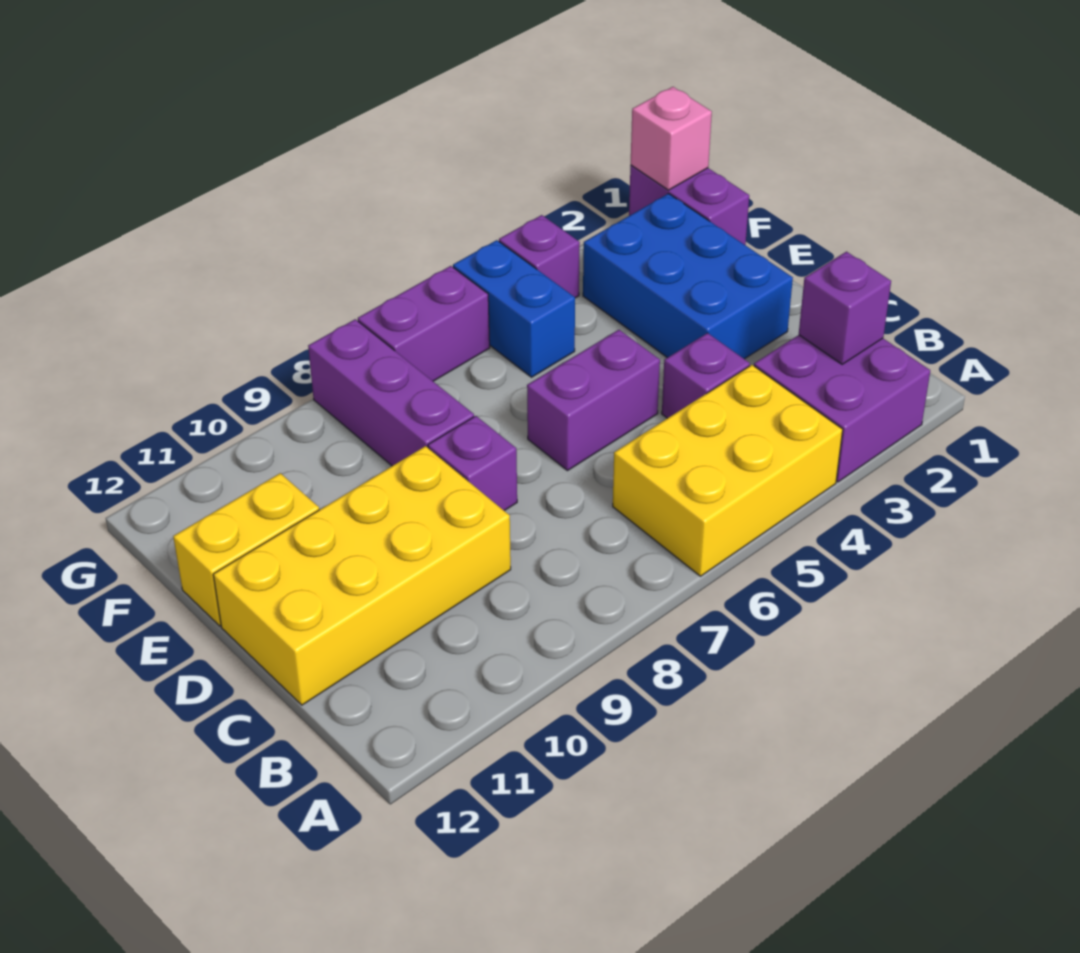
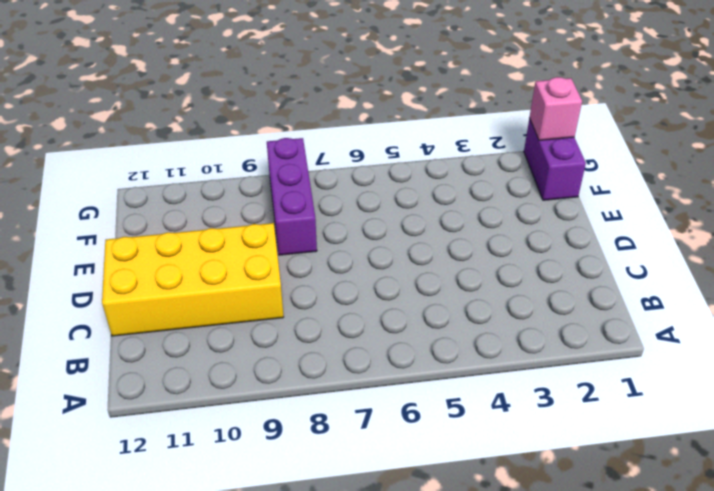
none -> purple brick A2:B3 level 1
none -> yellow brick A4:B6 level 1
none -> purple brick C4 level 1

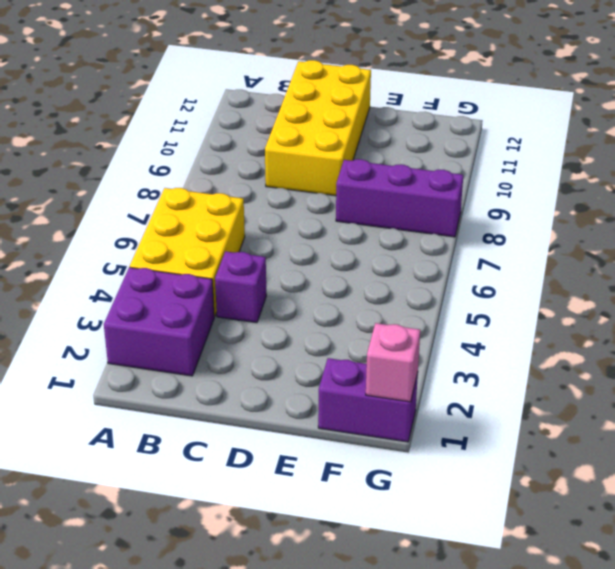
none -> blue brick D2:F3 level 1
none -> purple brick D5:D6 level 1
none -> purple brick D8 level 1

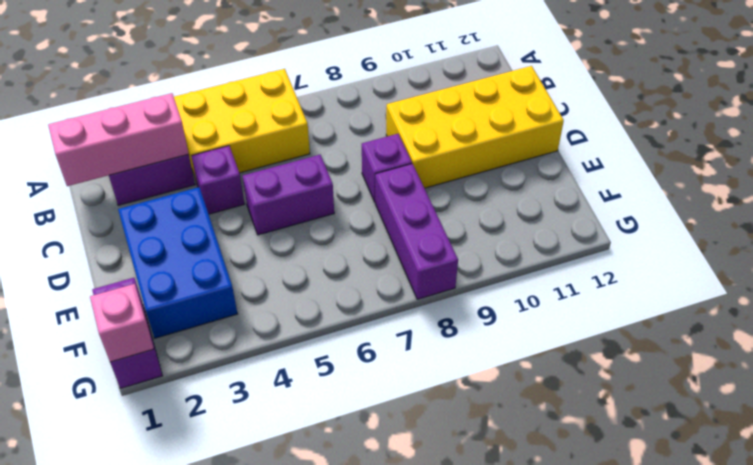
pink brick B1:B3 level 2 -> purple brick B2 level 2
none -> yellow brick E11:E12 level 1
none -> blue brick F5:G5 level 1
none -> purple brick G4 level 1

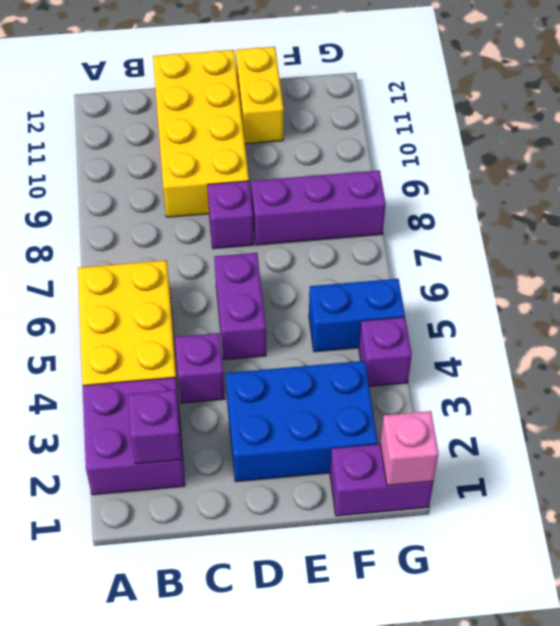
none -> purple brick G6:G7 level 1

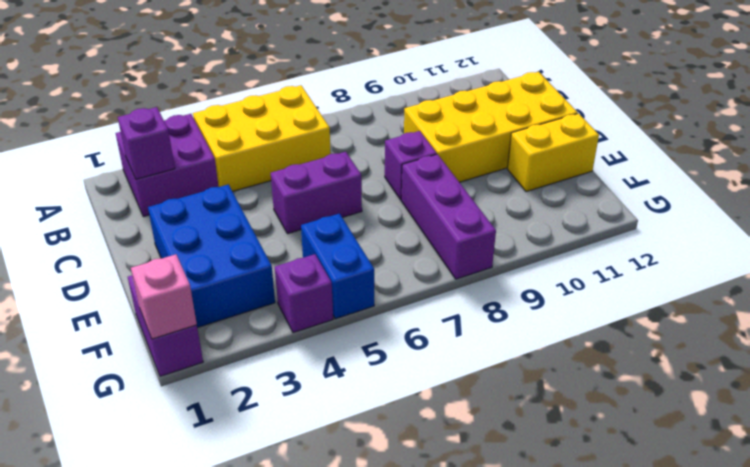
none -> purple brick C4 level 1
none -> purple brick G6:G7 level 1

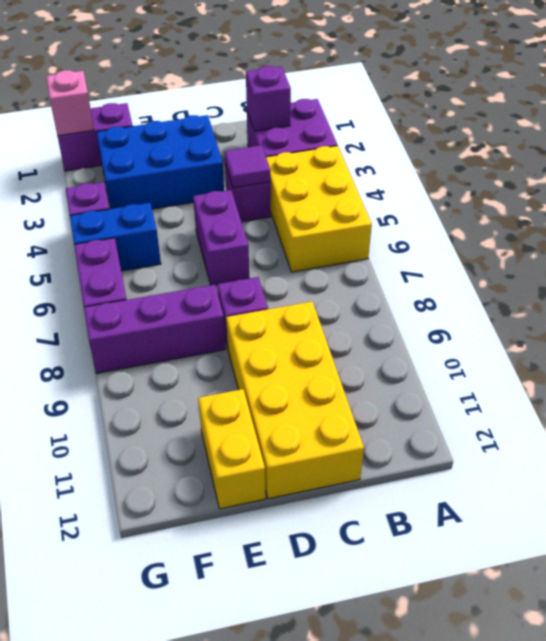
purple tile C4 level 2 -> none

